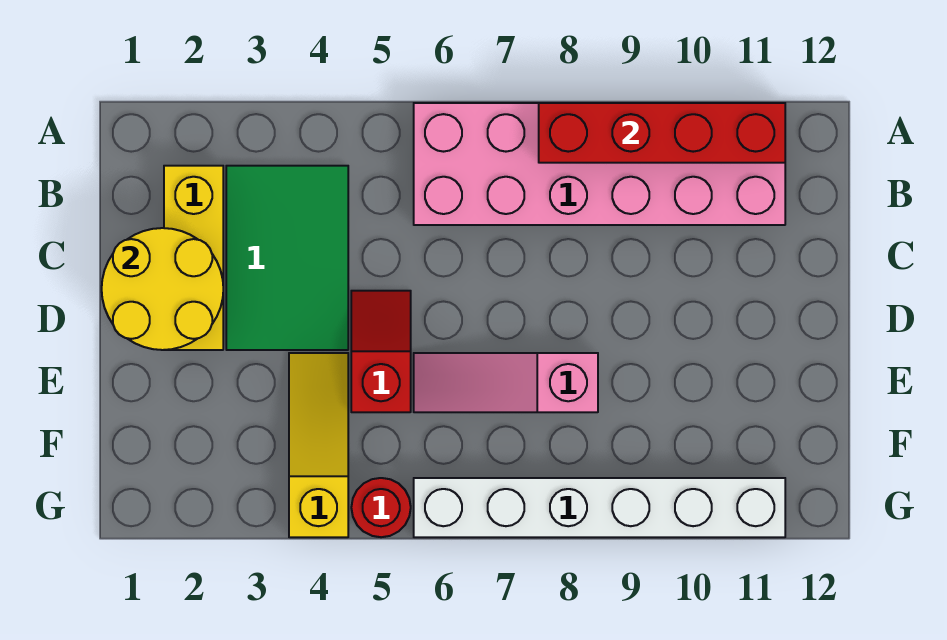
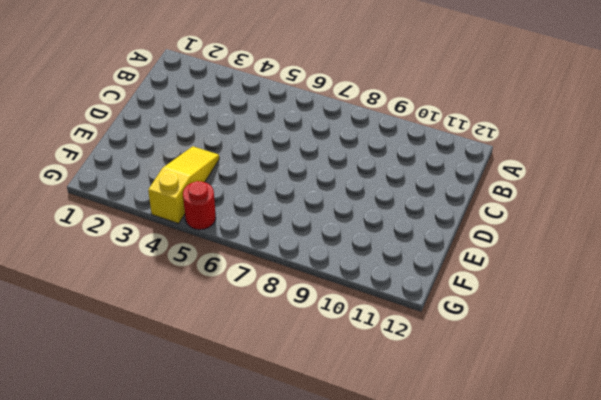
none -> pink brick A6:B11 level 1
none -> yellow brick B2:D2 level 1

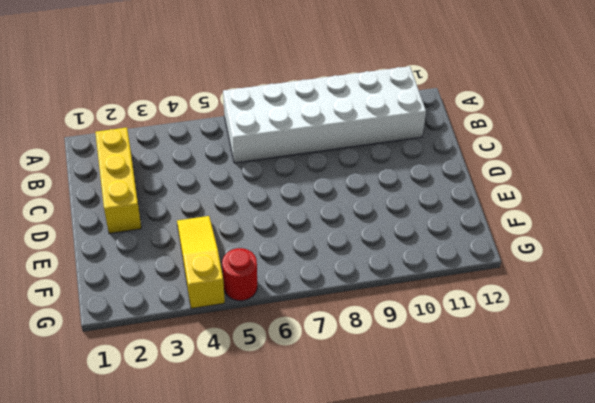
white brick A6:B11 level 1 -> pink brick A6:B11 level 1
none -> green tile B3:D4 level 1
none -> red slope D5:E5 level 1 top E

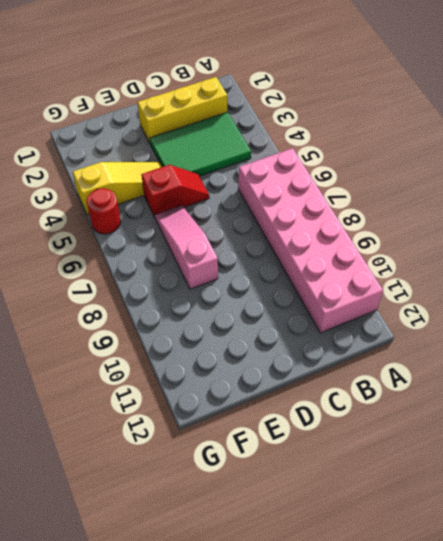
none -> white brick G6:G11 level 1
none -> red brick A8:A11 level 2

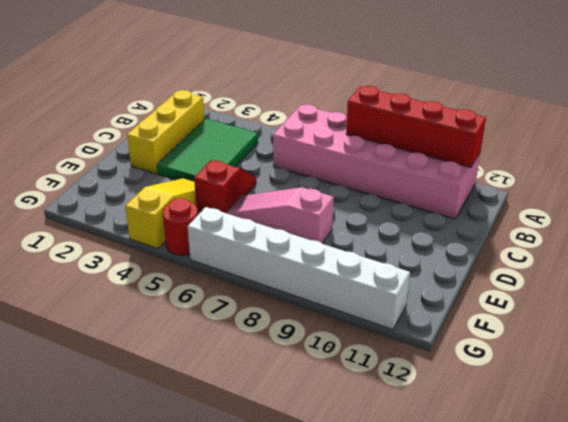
none -> yellow round brick C1:D2 level 2

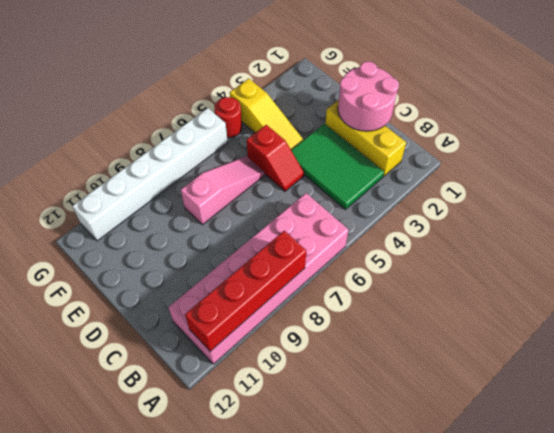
pink round brick C1:D2 level 2 -> yellow round brick C1:D2 level 2

